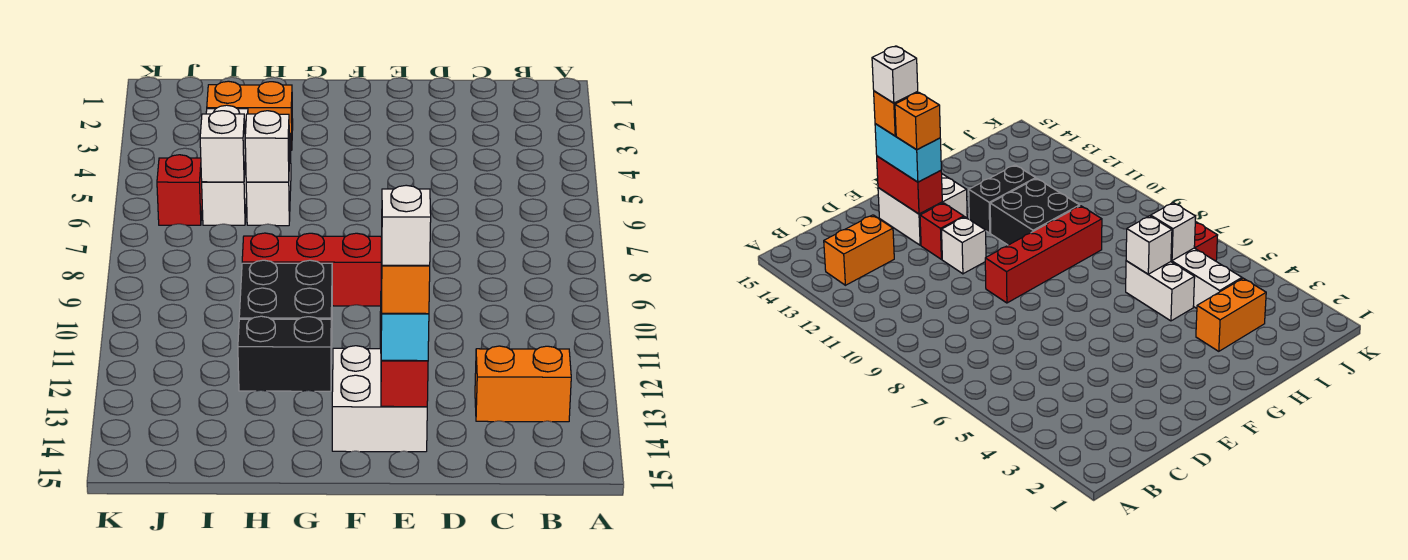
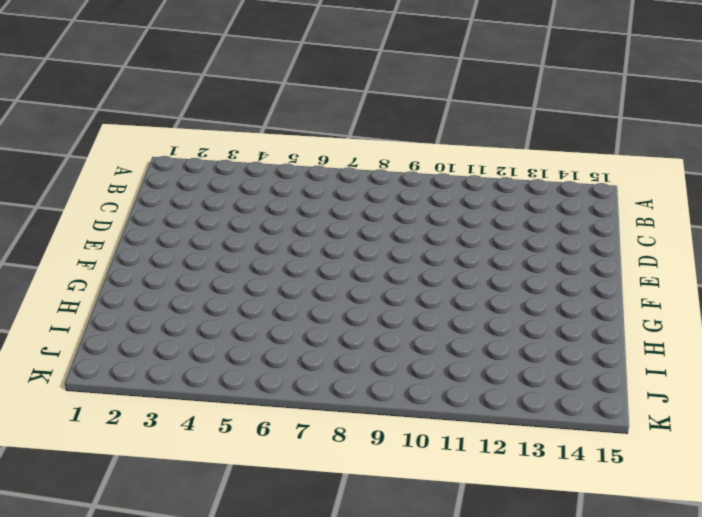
none -> orange brick B13:C13 level 1
none -> red brick E9:H9 level 1
none -> white brick E11 level 1

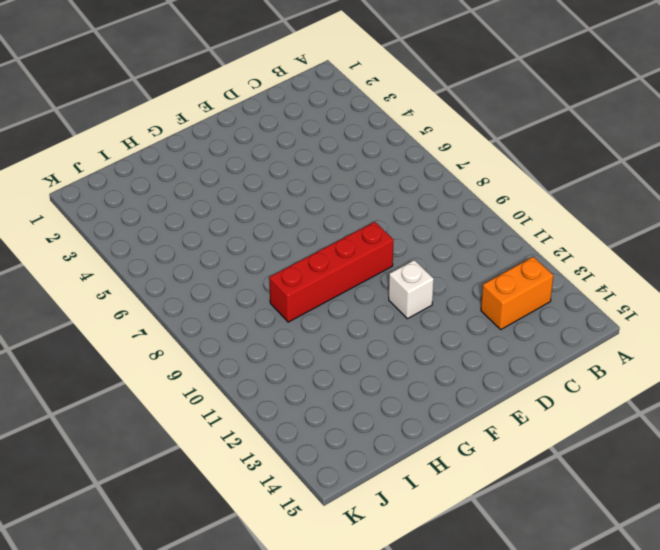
none -> red brick E12 level 1
none -> white brick E13:F14 level 1
none -> black brick G10:H11 level 1

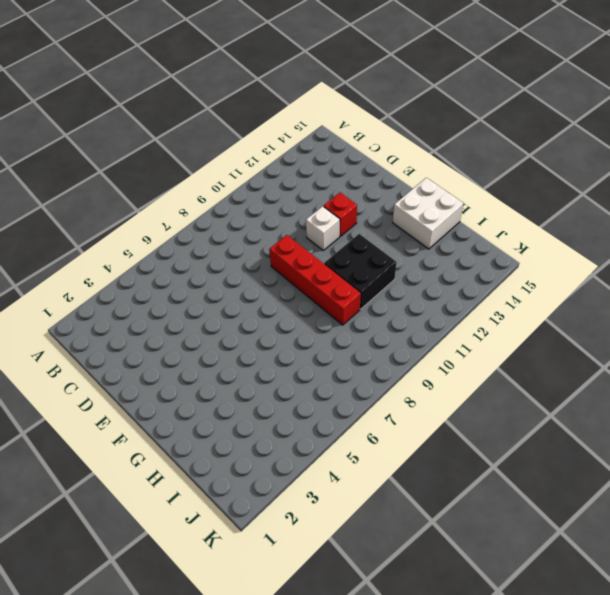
white brick G14:H15 level 1 -> white brick E13:F14 level 1
none -> orange brick B13:C13 level 1
none -> black brick G12:H12 level 1
none -> orange brick H3:I3 level 1

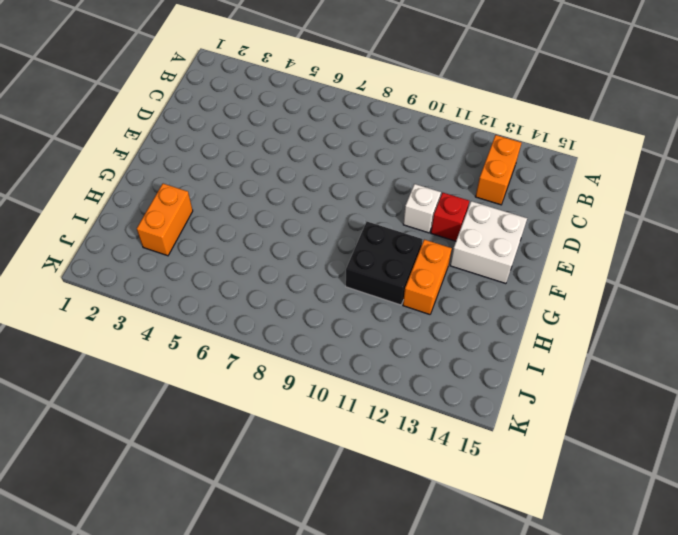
orange brick G12:H12 level 1 -> black brick G12:H12 level 1
none -> red brick E9:H9 level 1
none -> white brick H5:H6 level 1
none -> white brick I4:I6 level 1

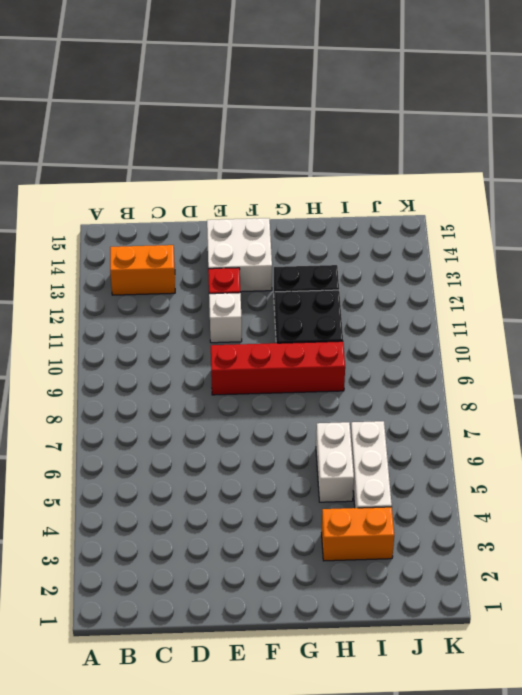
none -> red brick J6 level 1
none -> red brick E13:E14 level 2
none -> white brick H6 level 2

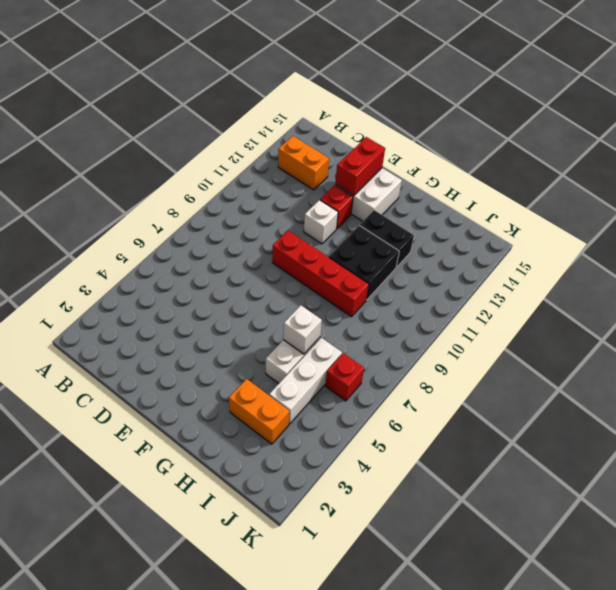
none -> white brick I6 level 2
none -> cyan brick E13:E14 level 3
none -> orange brick E13 level 4

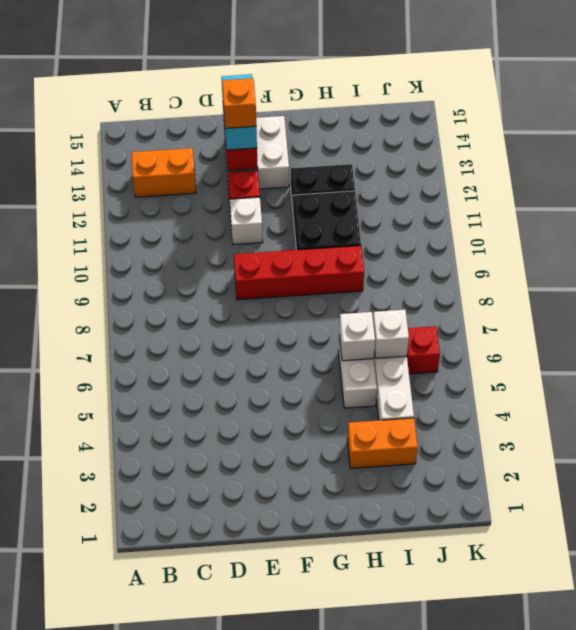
none -> orange brick E14 level 4
none -> white brick E14 level 5

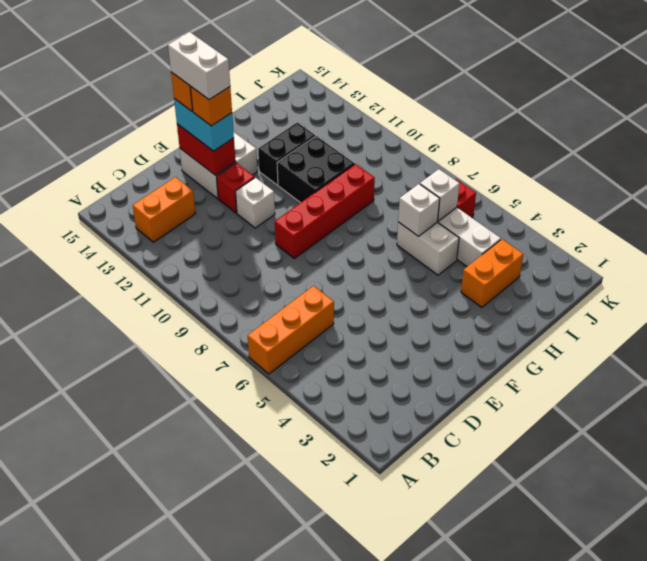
orange brick A6:C6 level 1 -> none
white brick E13:E14 level 5 -> white brick E14 level 5

